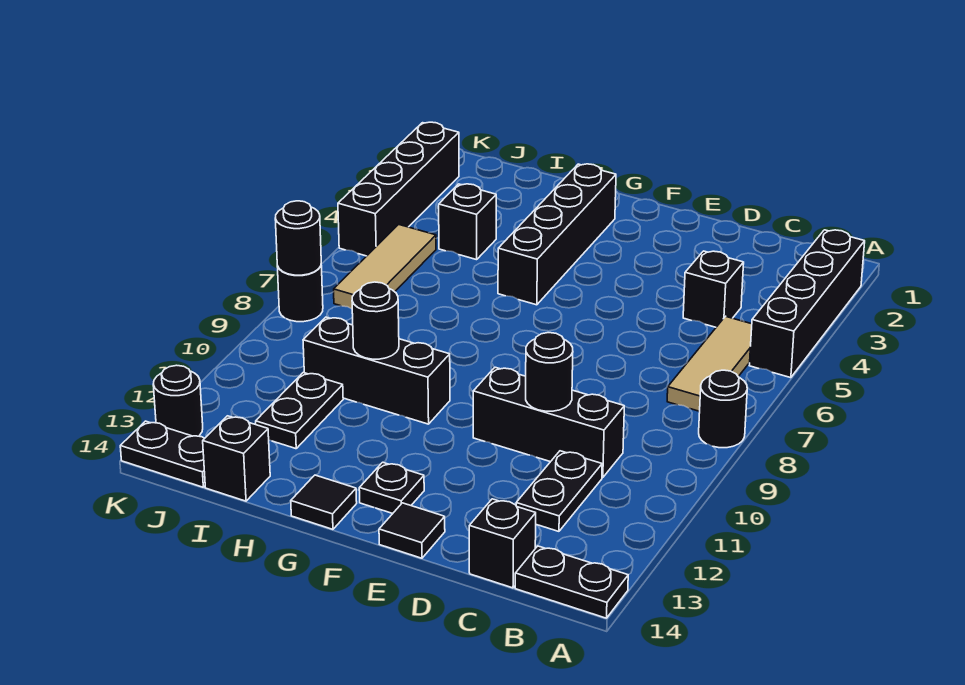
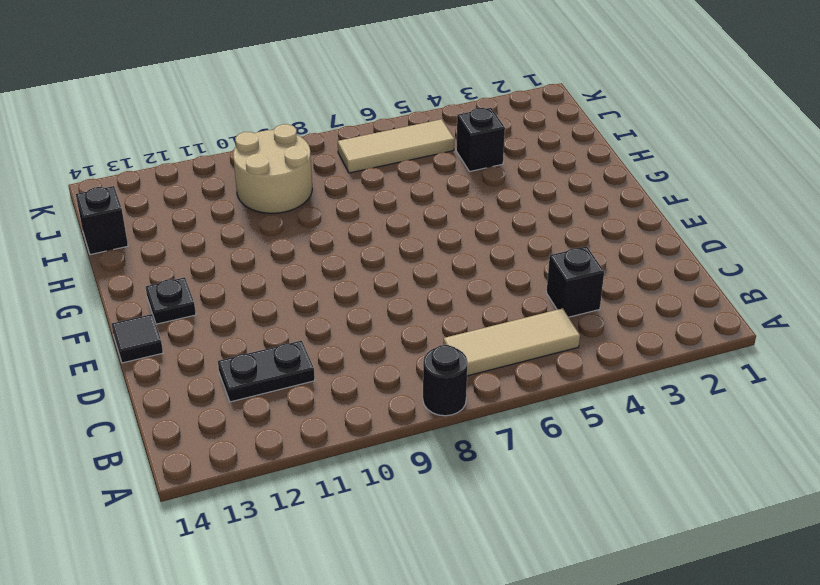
tan round brick I9:J10 level 1 -> black brick G10:I10 level 1
none -> black brick A2:A5 level 1
none -> black plate A14:B14 level 1
none -> black brick C10:E10 level 1

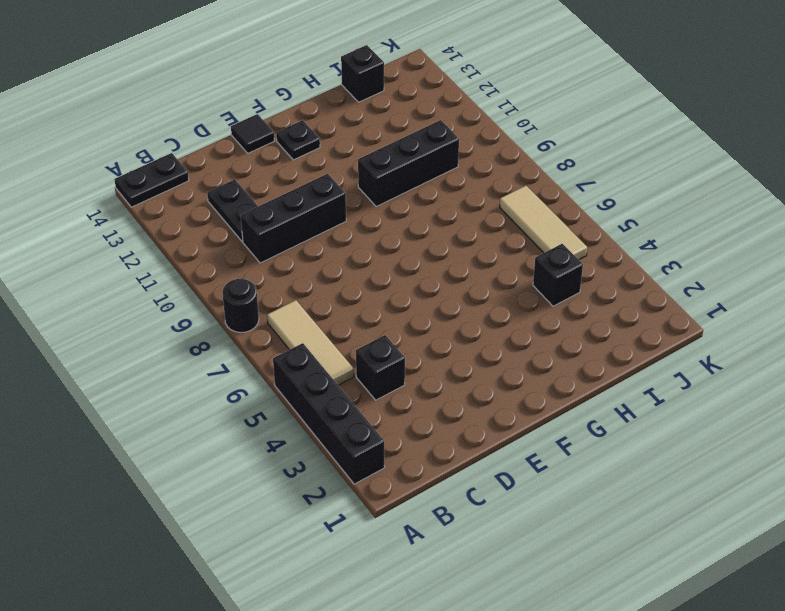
none -> black brick C14 level 1
none -> black brick G2:G5 level 1
none -> black tile G14 level 1

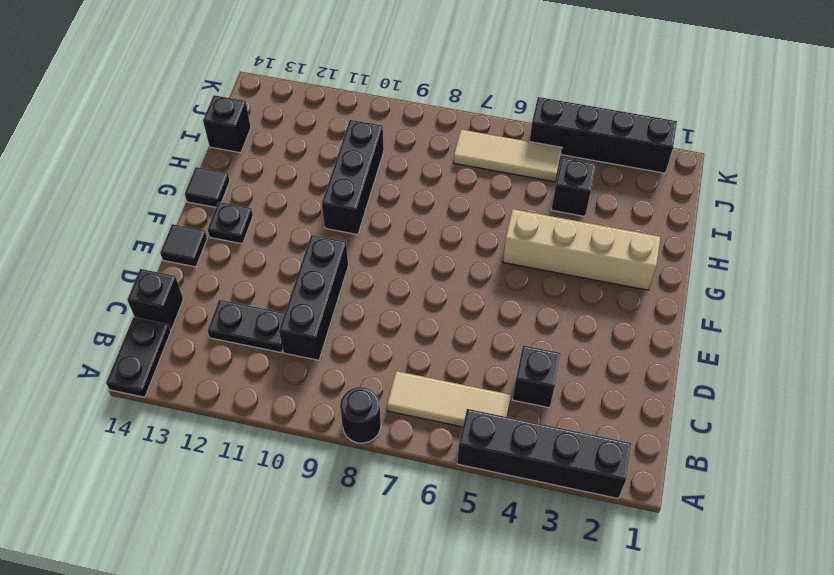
tan brick G2:G5 level 1 -> black brick G2:G5 level 1
none -> black plate I11:I12 level 1
none -> black plate J14:K14 level 1
none -> black round brick K8 level 1

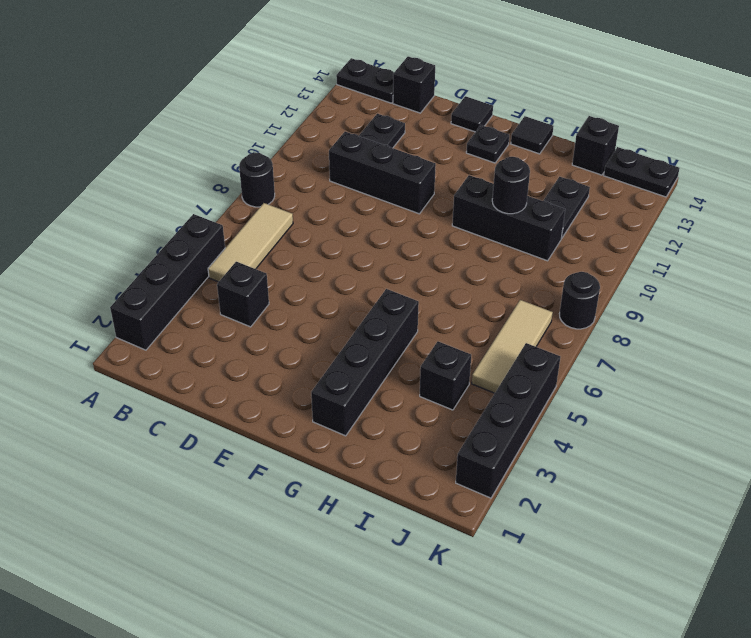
none -> black round brick K13 level 1
none -> black round brick D10 level 2
none -> black round brick K8 level 2

